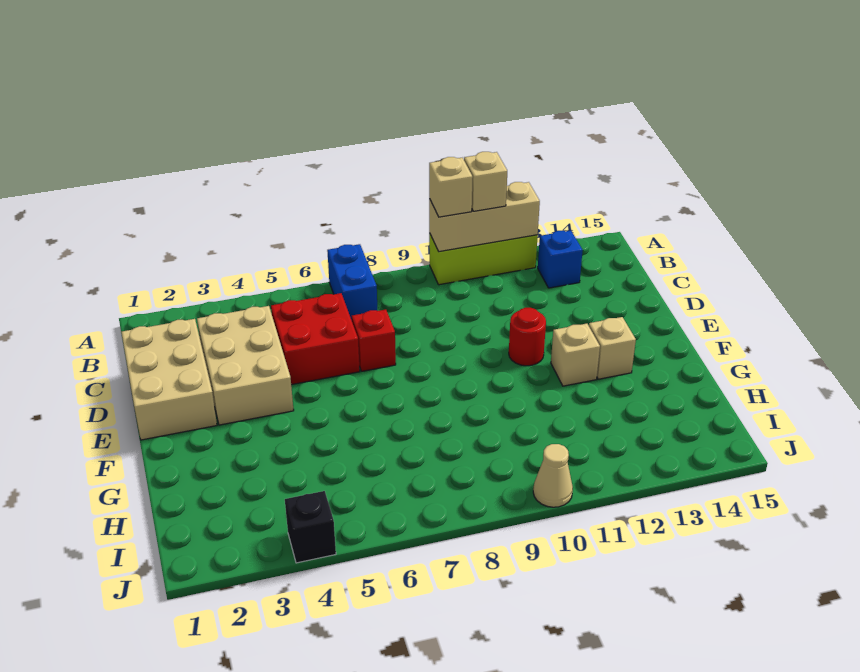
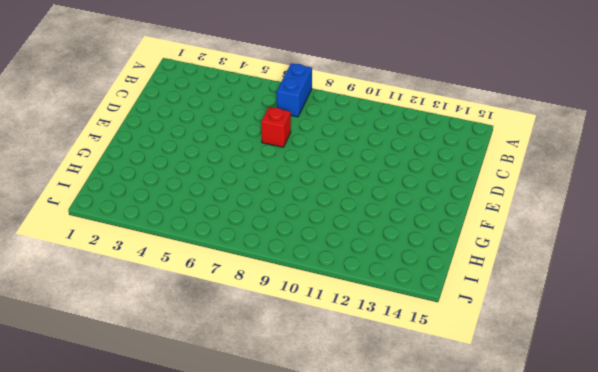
none -> lime brick A10:A12 level 1
none -> blue brick B13 level 1
none -> tan brick C1:E2 level 1

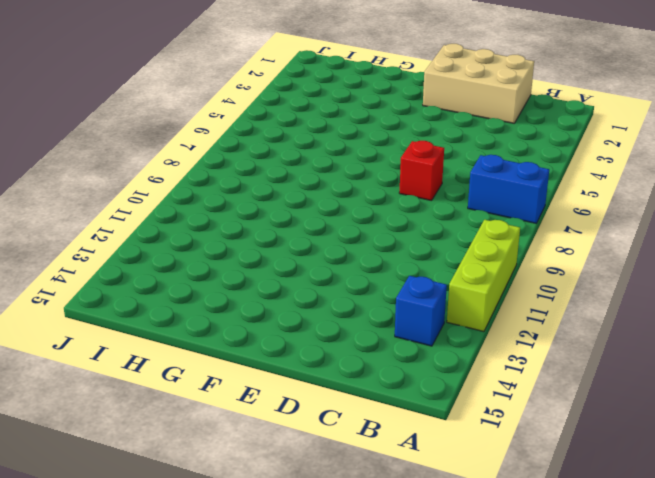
none -> tan brick C3:E4 level 1
none -> red brick C5:D6 level 1
none -> red round brick E11 level 1

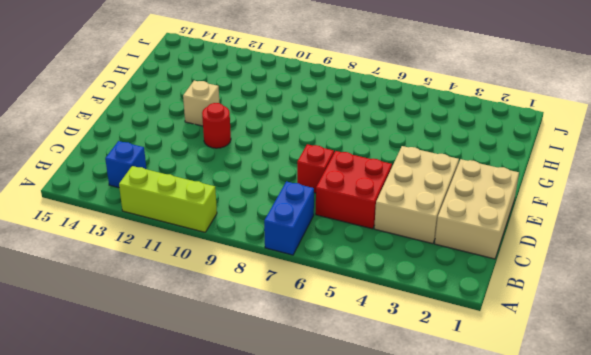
none -> tan brick F13 level 1
none -> black brick J4 level 1
none -> tan cone J10 level 1

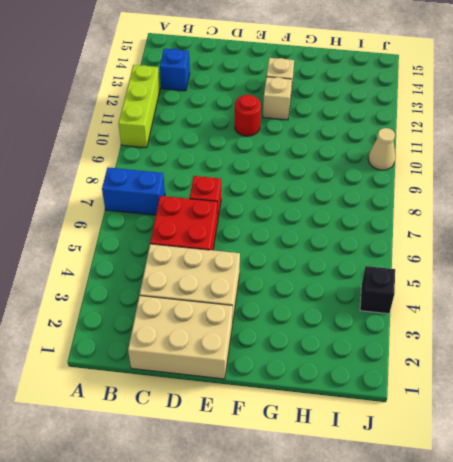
none -> tan brick A10:A12 level 2
none -> tan brick A10 level 3
none -> tan brick A11 level 3

